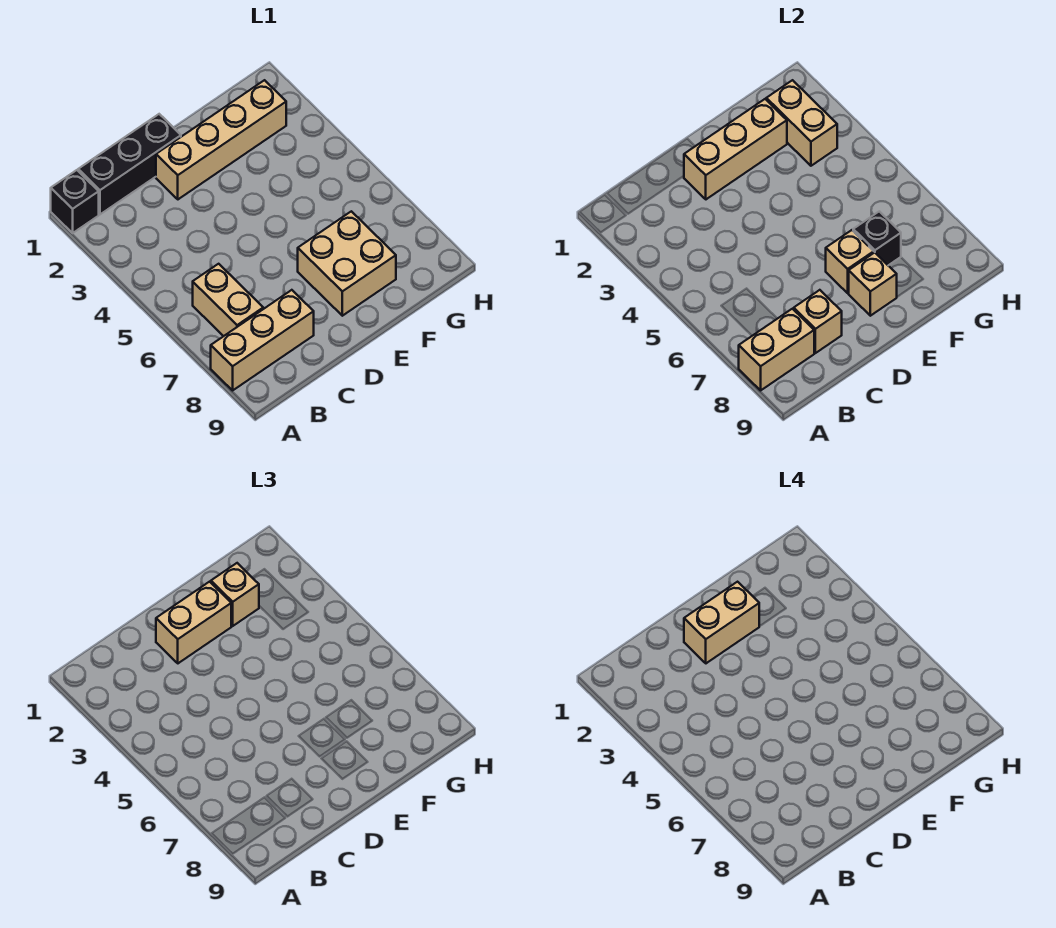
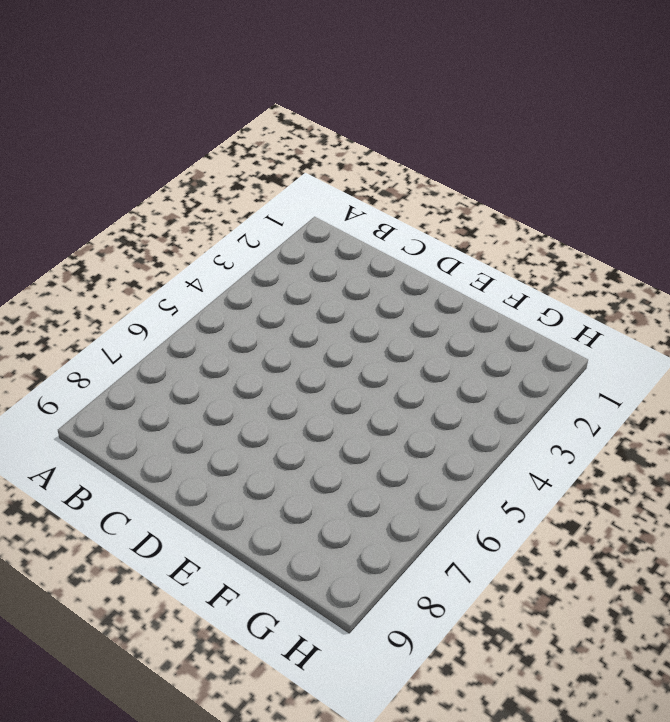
none -> black brick A1 level 1
none -> tan brick A8:C8 level 1
none -> black brick B1:D1 level 1

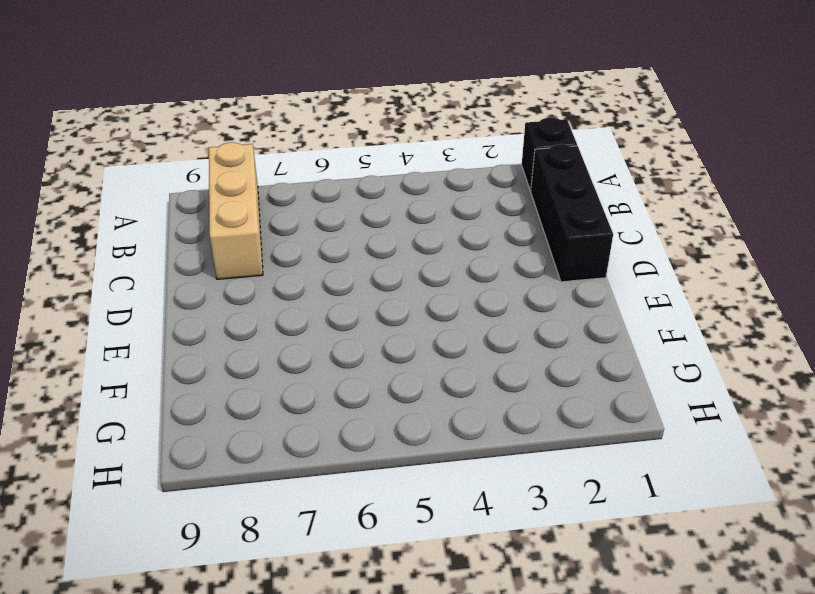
none -> tan brick B6:B7 level 1
none -> tan brick D2:G2 level 1
none -> tan brick E7:F8 level 1

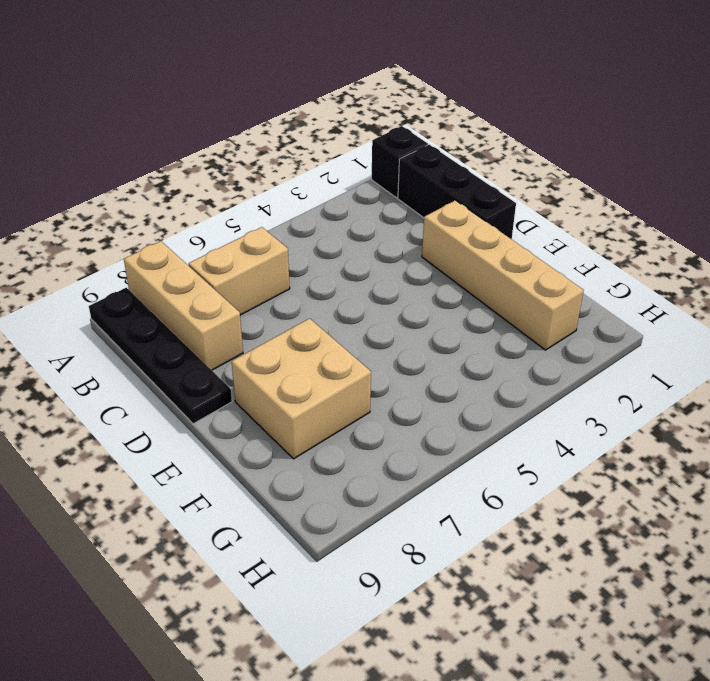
black plate A9:D9 level 1 -> none
none -> tan brick A8:B8 level 2
none -> tan brick C8 level 2
none -> tan brick D2:F2 level 2

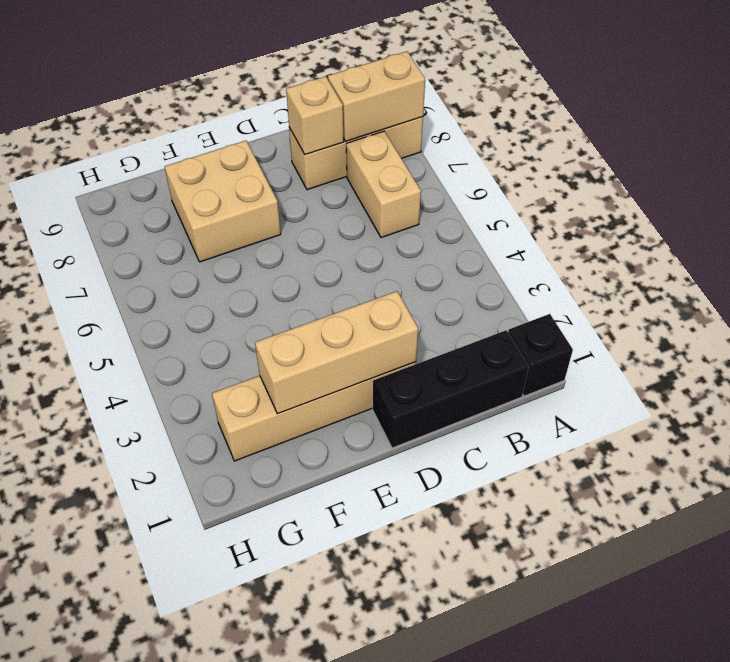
none -> tan brick E7 level 2
none -> tan brick E8 level 2
none -> black brick F7 level 2

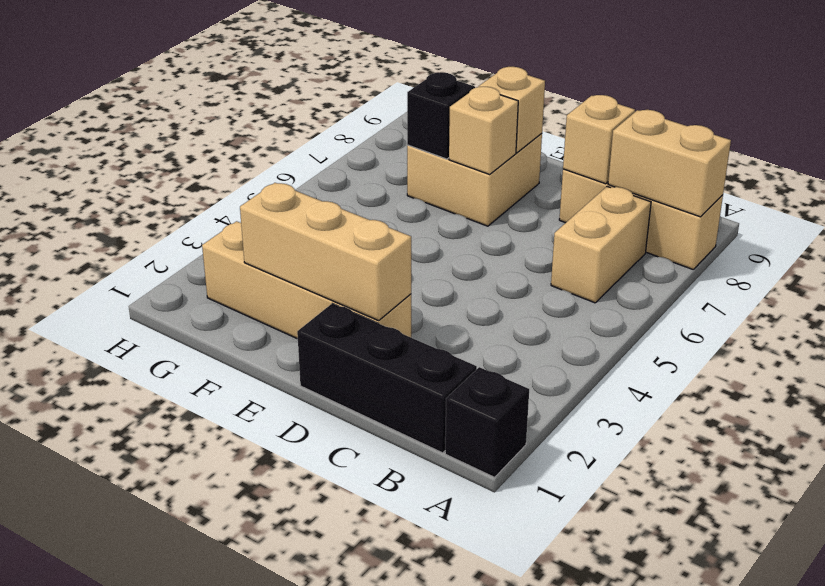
none -> tan brick G2:G3 level 2
none -> tan brick D2:E2 level 3
none -> tan brick F2 level 3

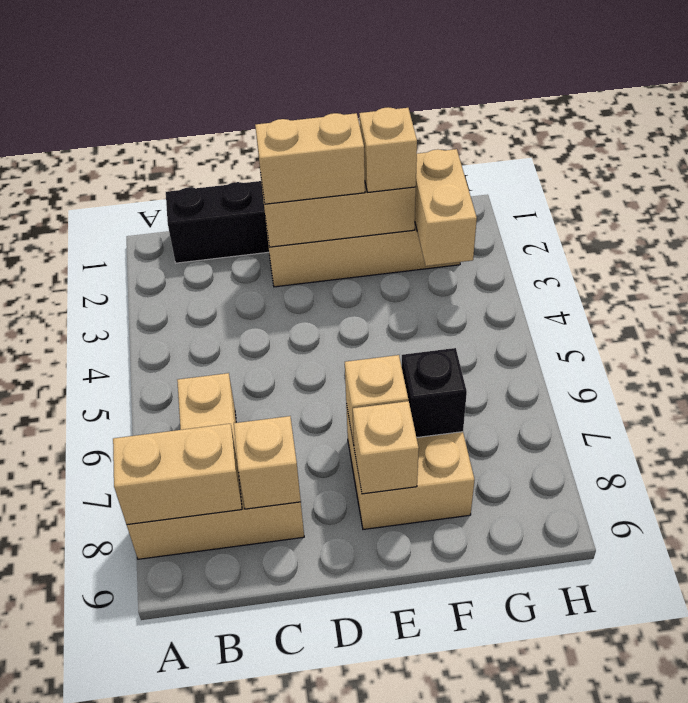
none -> black brick A1 level 1
none -> tan brick D2:E2 level 4

